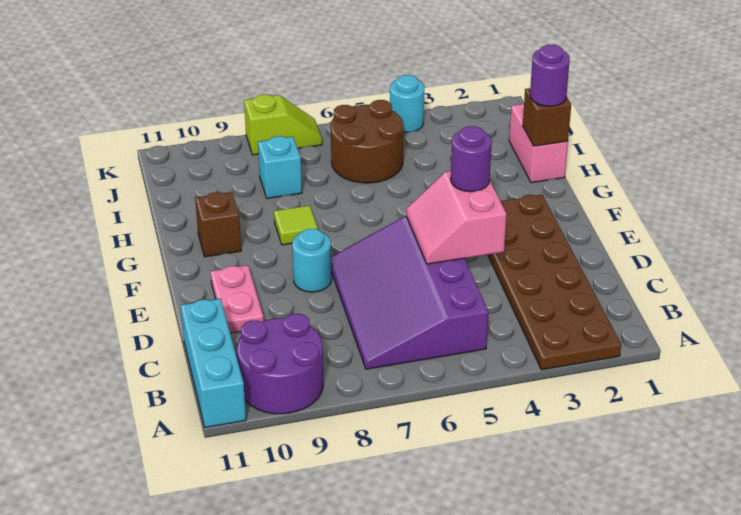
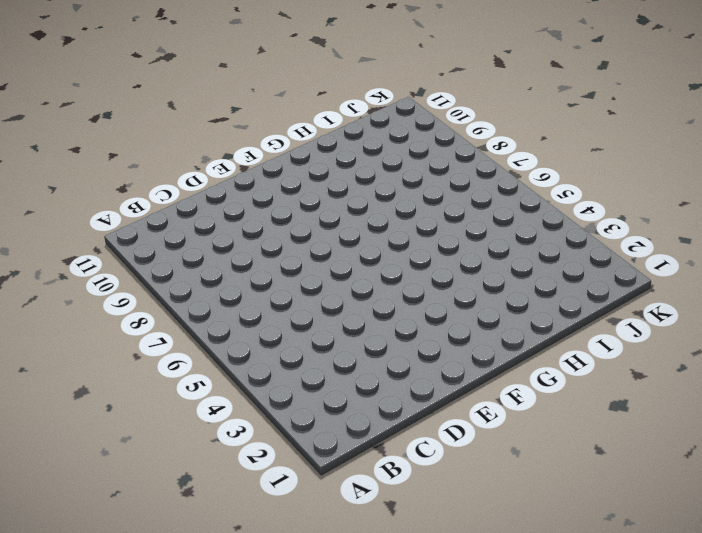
none -> brown plate A2:F3 level 1
none -> purple round brick A9:B10 level 1
none -> cyan brick A11:C11 level 1

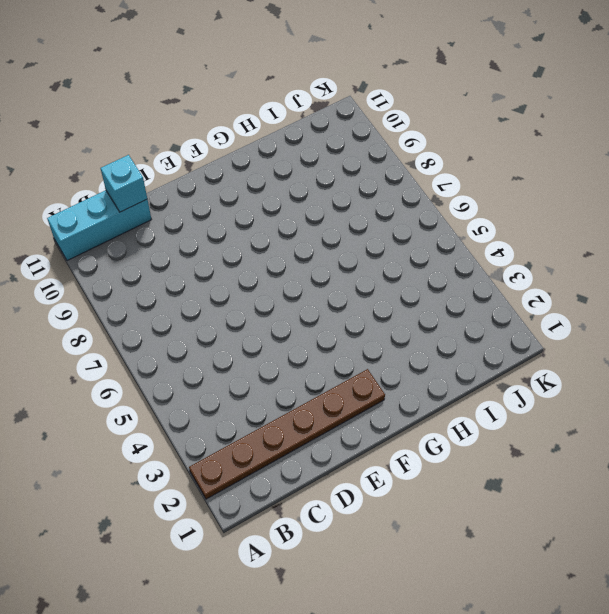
brown plate A2:F2 level 1 -> brown plate A2:F3 level 1
cyan brick C11 level 2 -> cyan brick I8 level 1
none -> purple round brick A9:B10 level 1
none -> purple slope B5:E7 level 1 top 5
none -> pink plate D10:E10 level 1

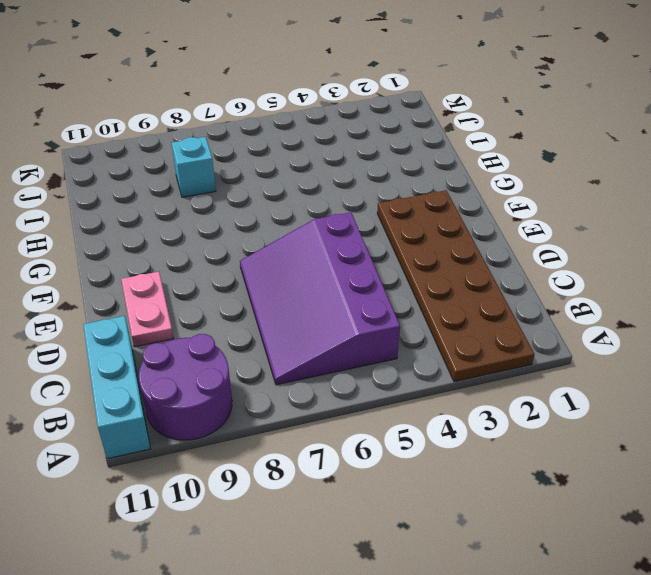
none -> cyan round brick E8 level 1
none -> lime tile G8 level 1
none -> brown brick G10 level 1

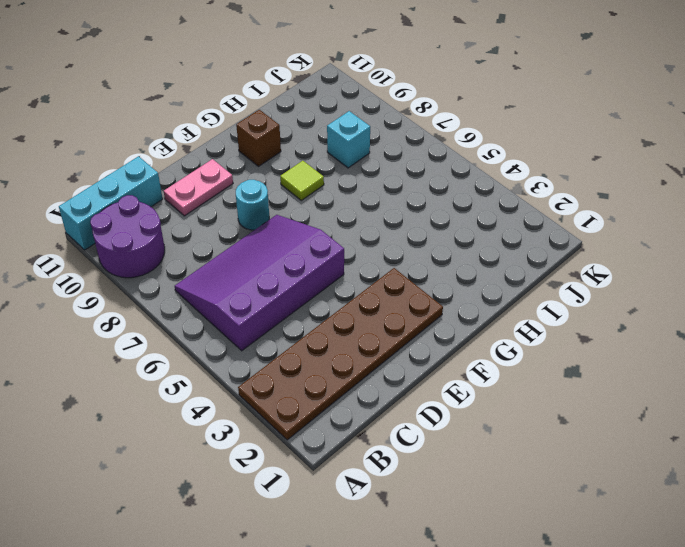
none -> pink brick H1:I1 level 1
none -> brown round brick I5:J6 level 1
none -> cyan round brick K4 level 1

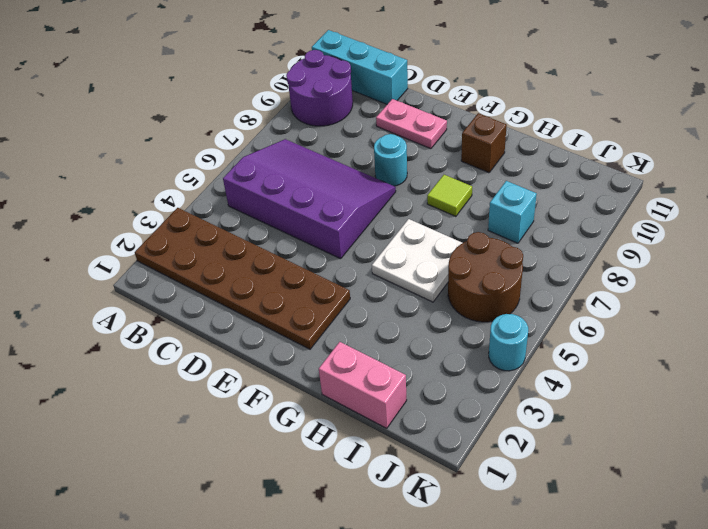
white plate G5:H6 level 1 -> none
none -> lime slope K7:K8 level 1 top 8
none -> pink slope D4:E5 level 2 top 4
none -> brown brick H1 level 2

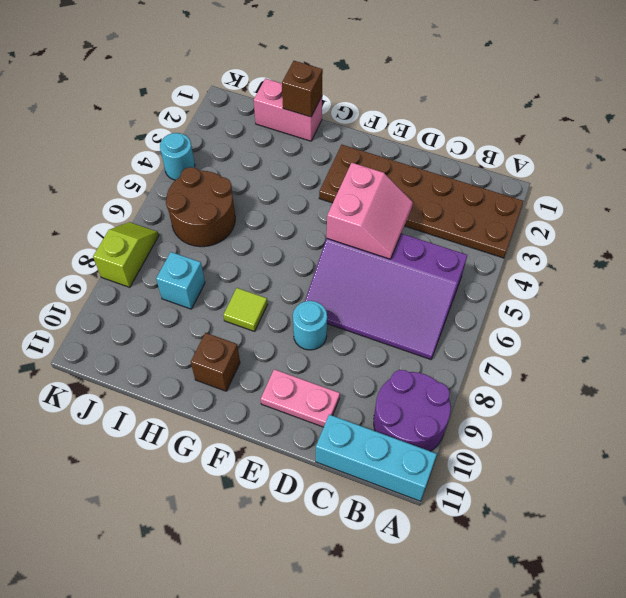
pink slope D4:E5 level 2 top E -> pink slope D4:E5 level 2 top 4
none -> purple round brick E4 level 3
none -> purple round brick H1 level 3

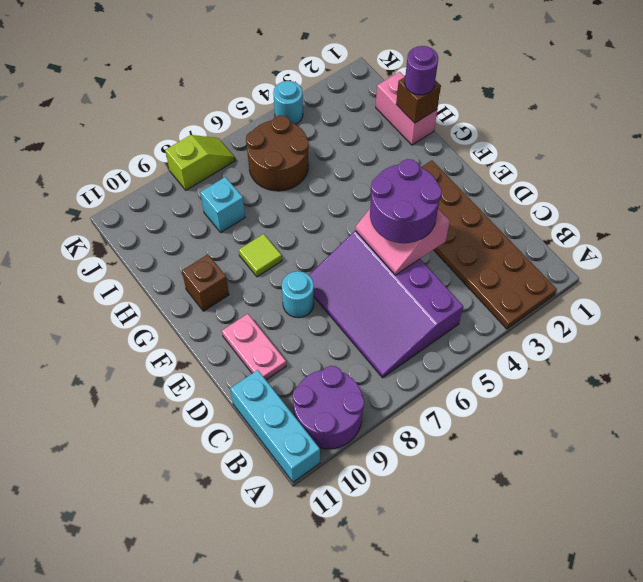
purple round brick D4:E5 level 3 -> purple round brick E4 level 3

